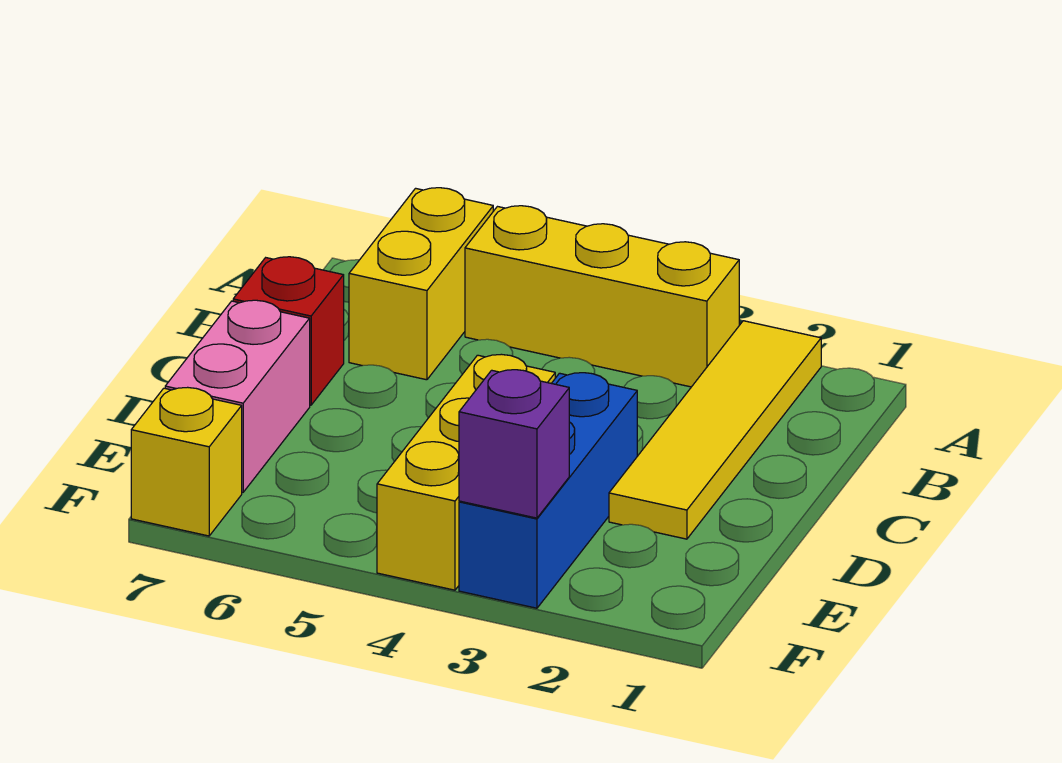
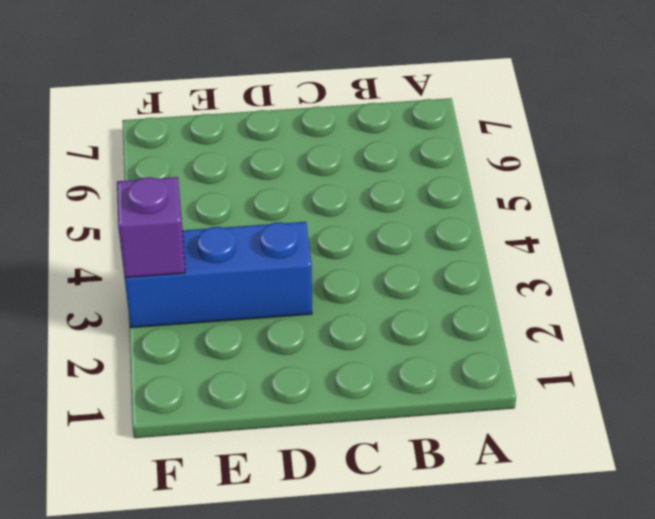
none -> yellow tile A2:D2 level 1
none -> yellow brick A3:A5 level 1

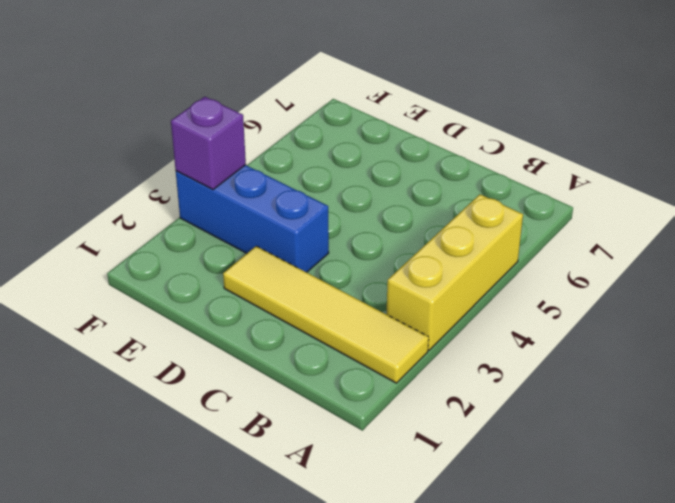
none -> yellow brick A6:B6 level 1
none -> red brick C7 level 1

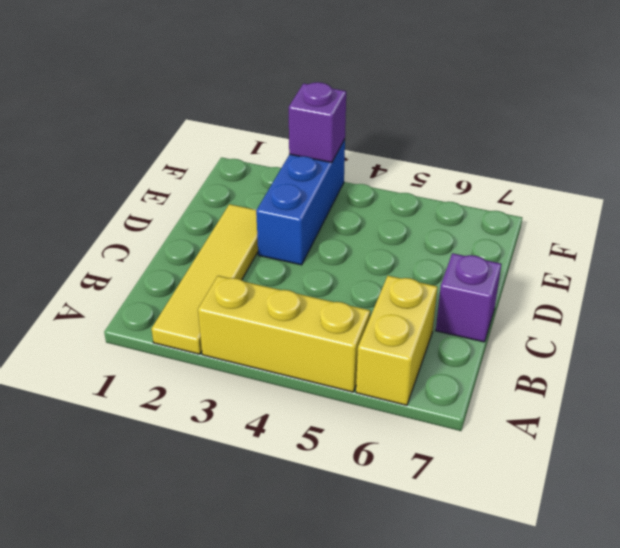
purple brick C7 level 1 -> red brick C7 level 1
none -> yellow brick D4:F4 level 1
none -> pink brick D7:E7 level 1

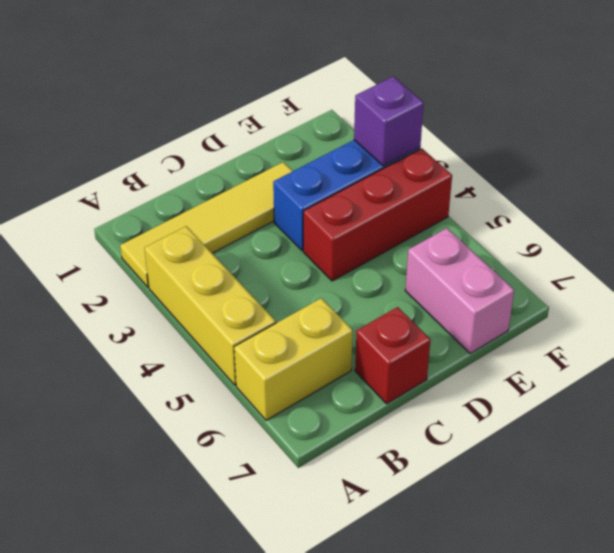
red brick D4:F4 level 1 -> yellow brick D4:F4 level 1
pink brick E6:E7 level 1 -> pink brick D7:E7 level 1
none -> yellow brick F7 level 1

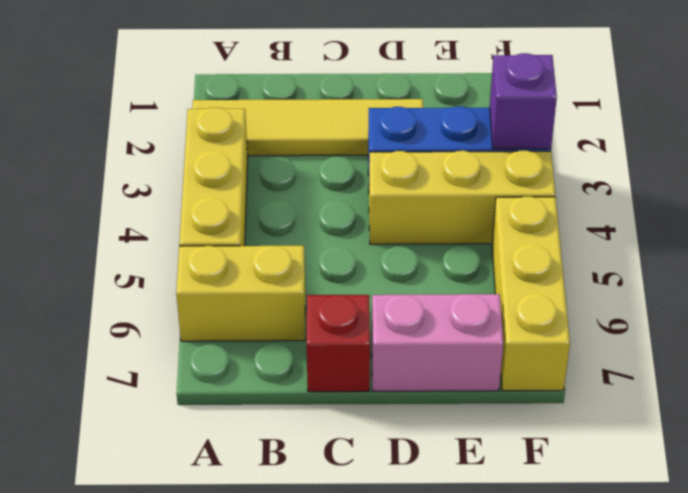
yellow brick F5:F7 level 1 -> yellow brick F7 level 1

